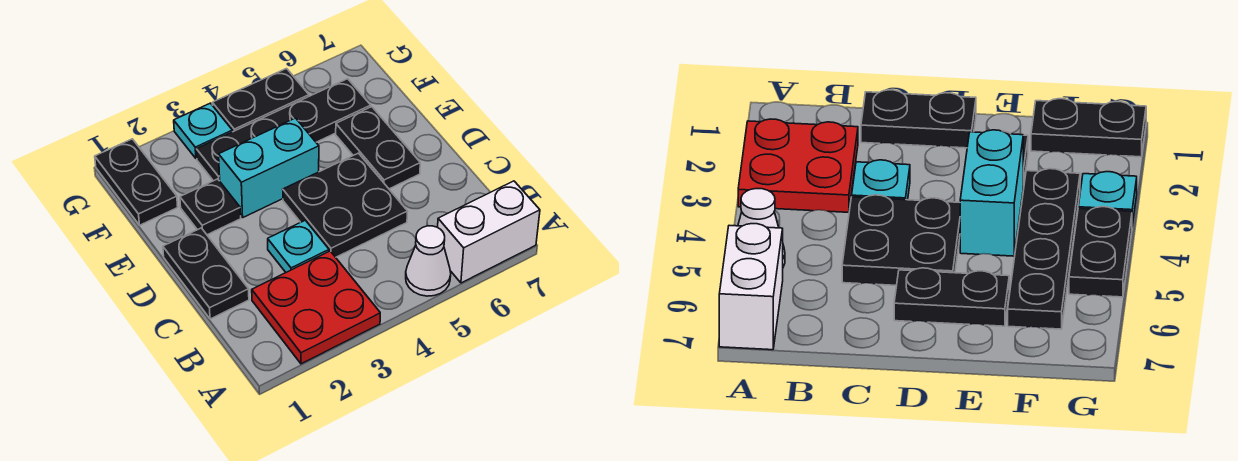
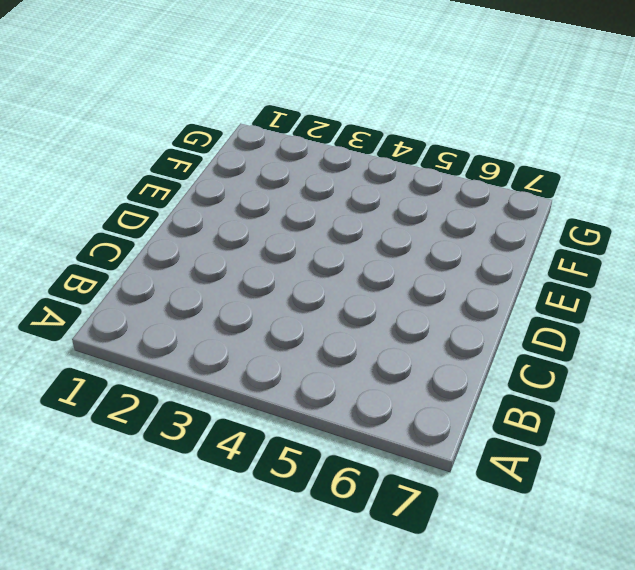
none -> red plate A2:B3 level 1
none -> white cone A5 level 1
none -> white brick A6:A7 level 1

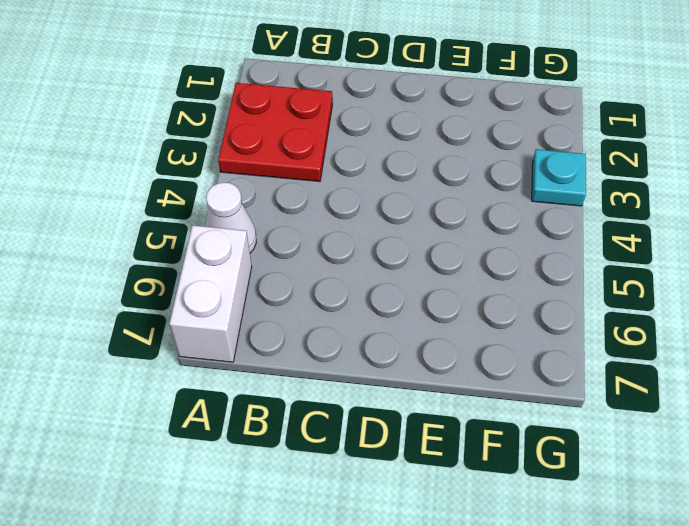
none -> black plate C1:D1 level 1
none -> cyan plate C3 level 1
none -> black plate C4:D5 level 1

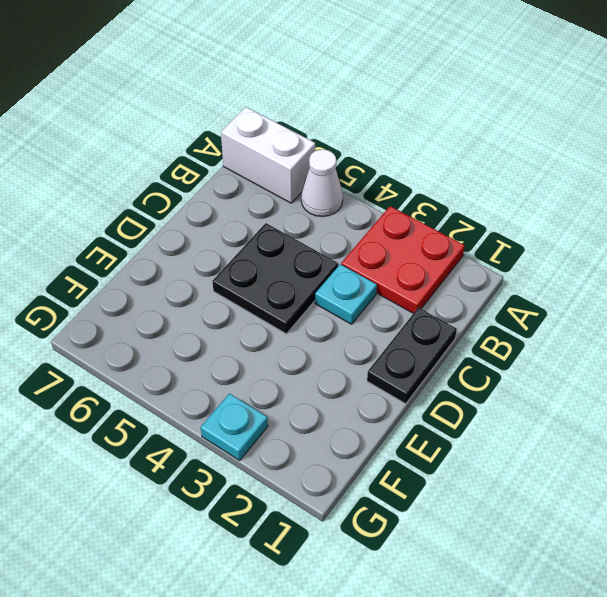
none -> black plate D6:E6 level 1
none -> black plate E2 level 1
none -> cyan brick E3:E4 level 1

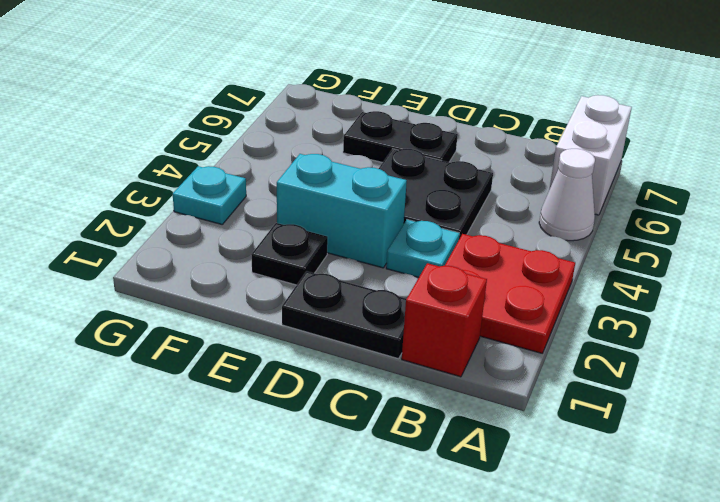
red brick B1 level 1 -> none
cyan brick D3:E3 level 1 -> cyan brick E3:E4 level 1
none -> black plate F1:G1 level 1
none -> black plate F3:F6 level 1
none -> black plate G4:G5 level 1

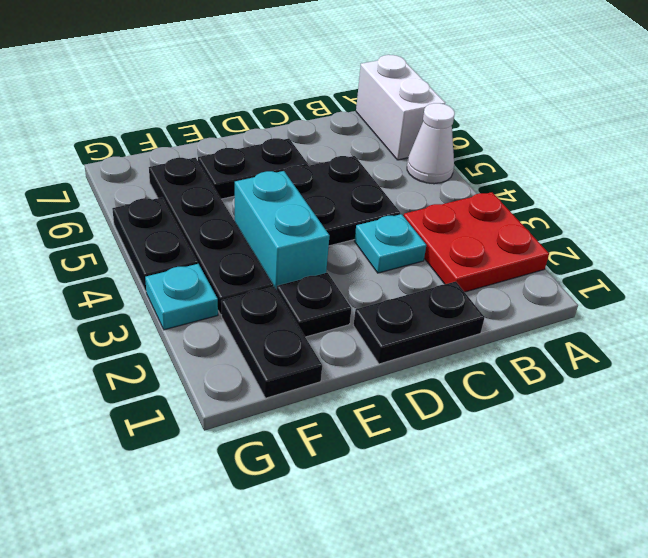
black plate F1:F2 level 1 -> black plate F1:G1 level 1

